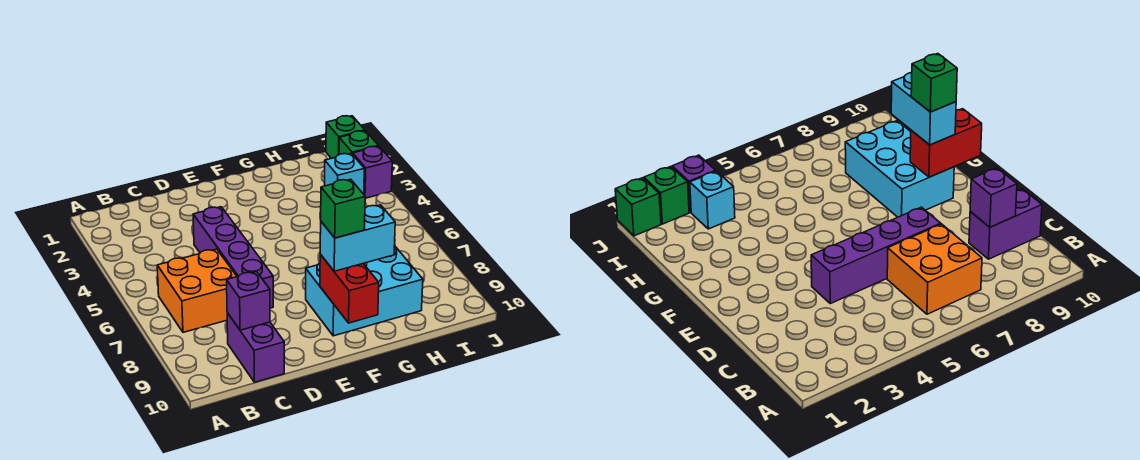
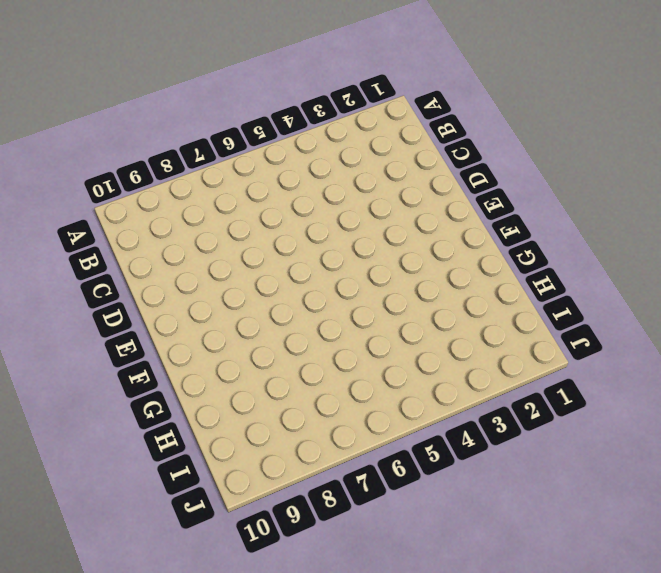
none -> orange brick B6:C7 level 1
none -> purple brick C9:C10 level 1
none -> purple brick D4:D7 level 1

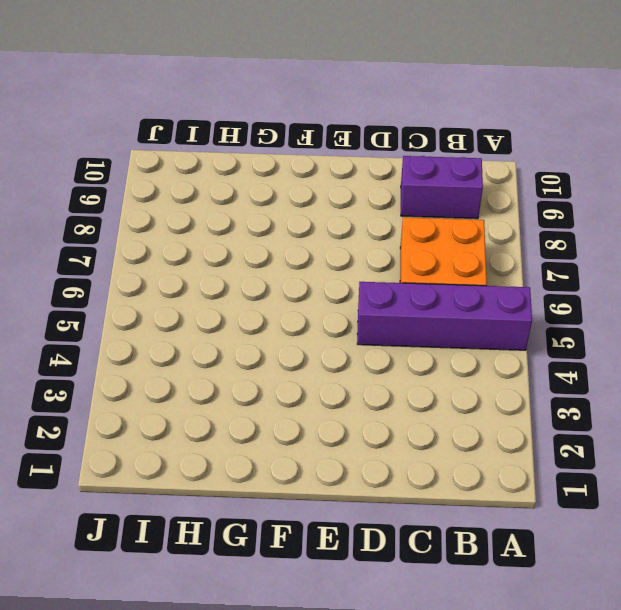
purple brick A5:D5 level 1 -> purple brick D4:D7 level 1
purple brick B9:C9 level 1 -> purple brick C9:C10 level 1
none -> cyan brick F8:H9 level 1
none -> cyan brick I3 level 1
none -> green brick J1 level 1

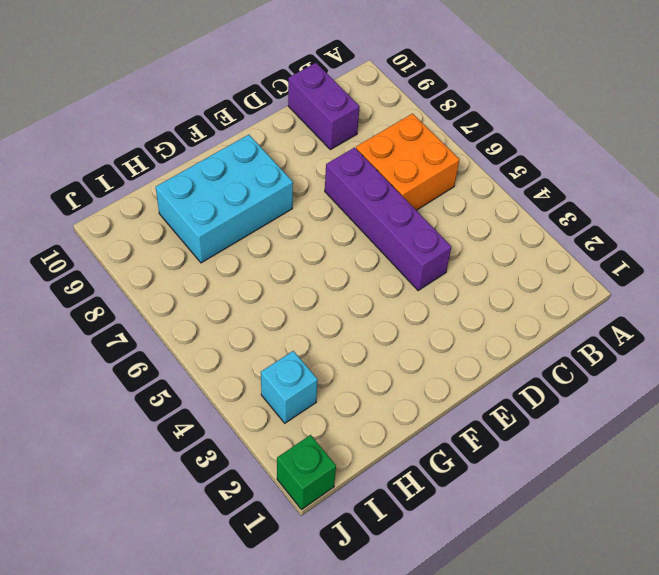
none -> green brick J2 level 1
none -> purple brick J3 level 1
none -> purple brick C9 level 2

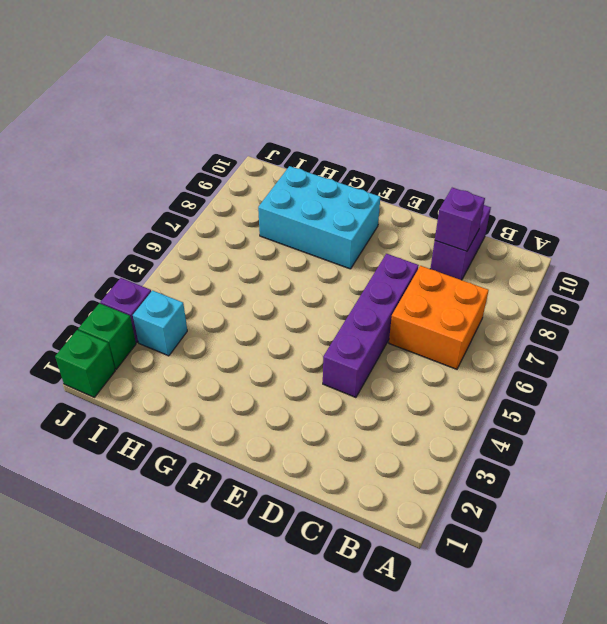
none -> red brick F9:F10 level 2
none -> cyan brick F9:G9 level 3
none -> green brick F9 level 4

